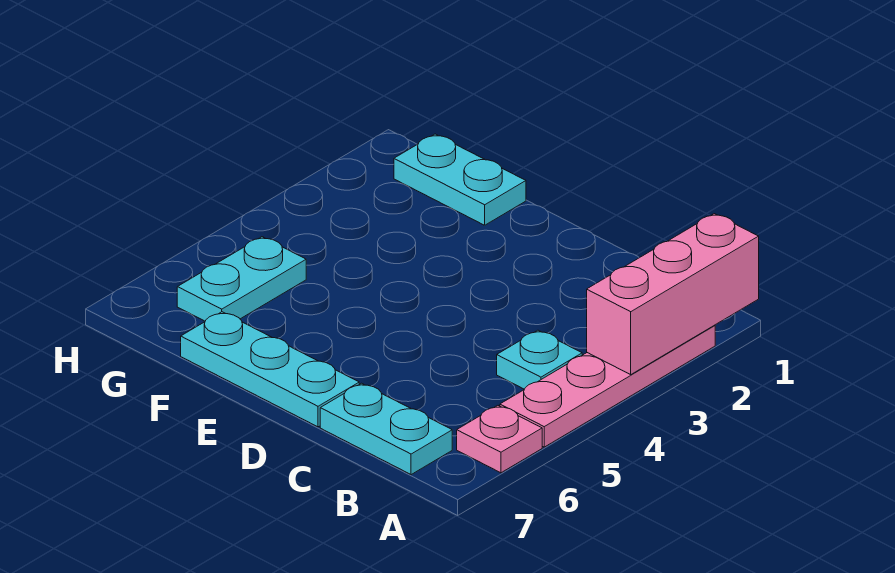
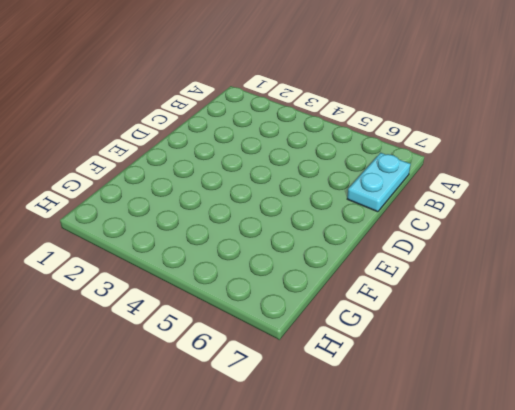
none -> pink plate A2:A5 level 1
none -> pink plate A6 level 1

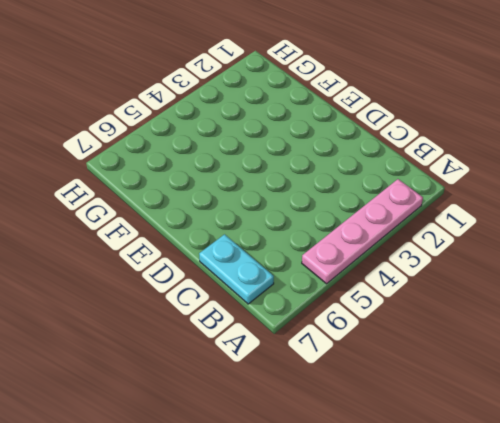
none -> pink plate A6 level 1
none -> cyan plate B4 level 1

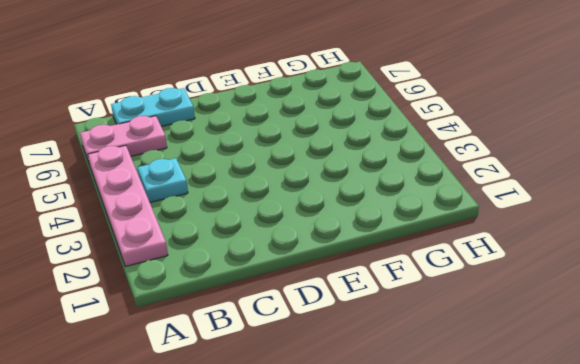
pink plate A6:B6 level 1 -> pink plate A6 level 1
none -> cyan plate D7:F7 level 1
none -> cyan plate F1:G1 level 1

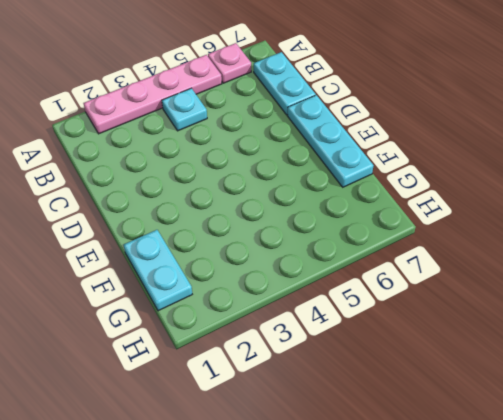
none -> cyan plate G5:G6 level 1
none -> pink brick A1:A3 level 2

